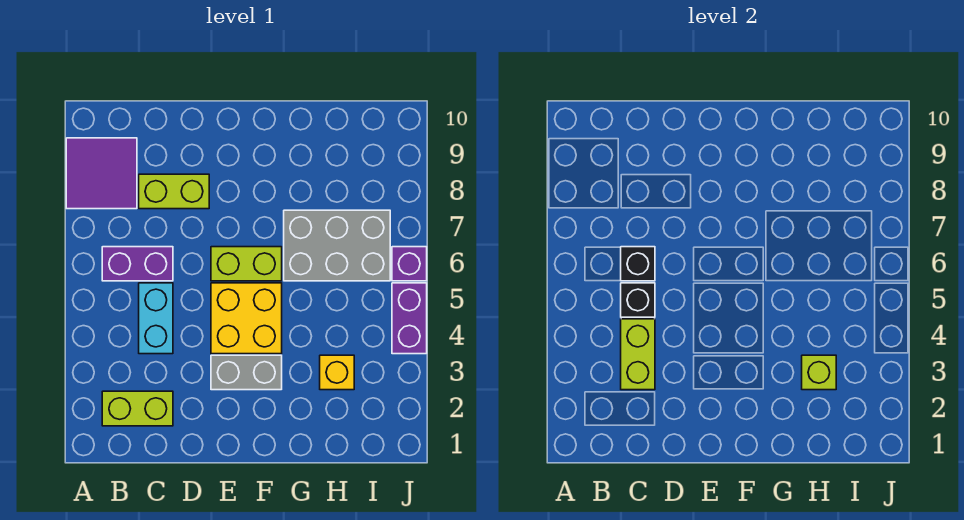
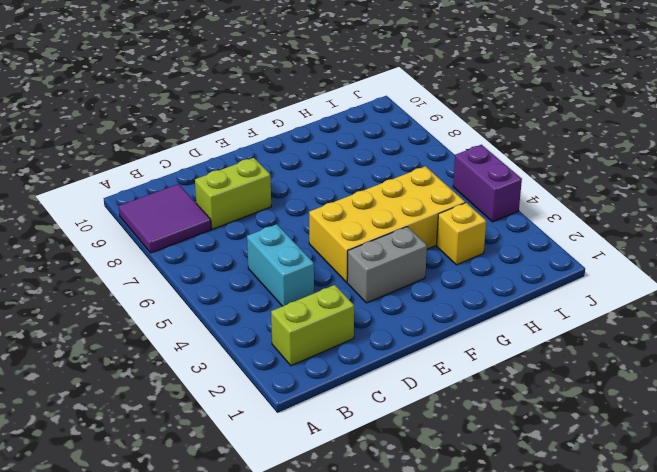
yellow brick E4:H5 level 1 -> yellow brick E4:F5 level 1
none -> purple brick B6:C6 level 1
none -> lime brick E6:F6 level 1
none -> grey brick G6:I7 level 1

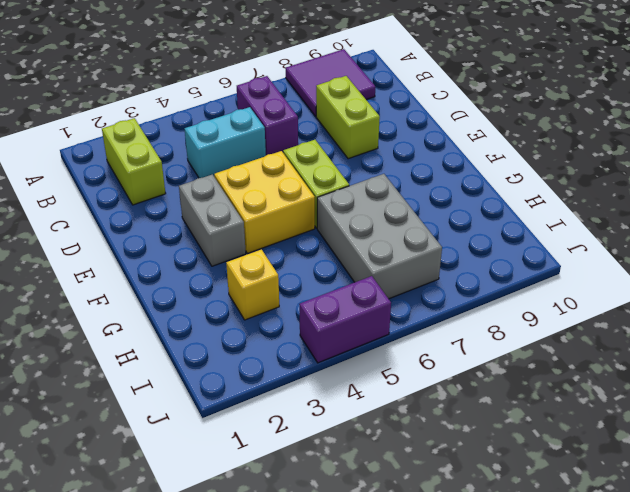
none -> purple brick J6 level 1
none -> lime brick C3:C4 level 2
none -> black brick C5 level 2

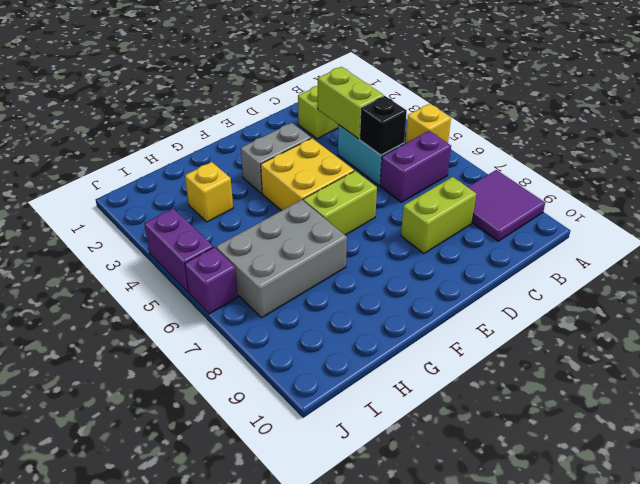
yellow brick A5 level 1 -> none
none -> black brick C6 level 2
none -> lime brick H3 level 2

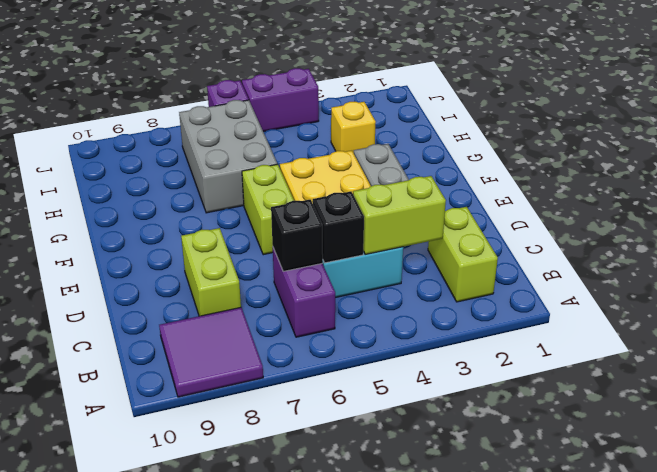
none -> lime brick H3 level 2

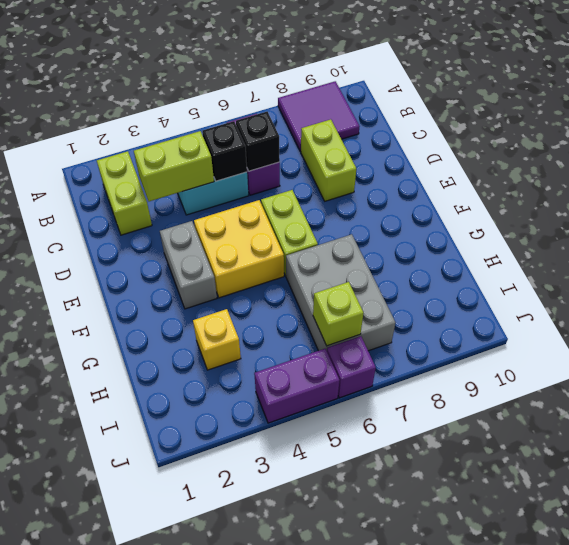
lime brick I6 level 2 -> lime brick H3 level 2

